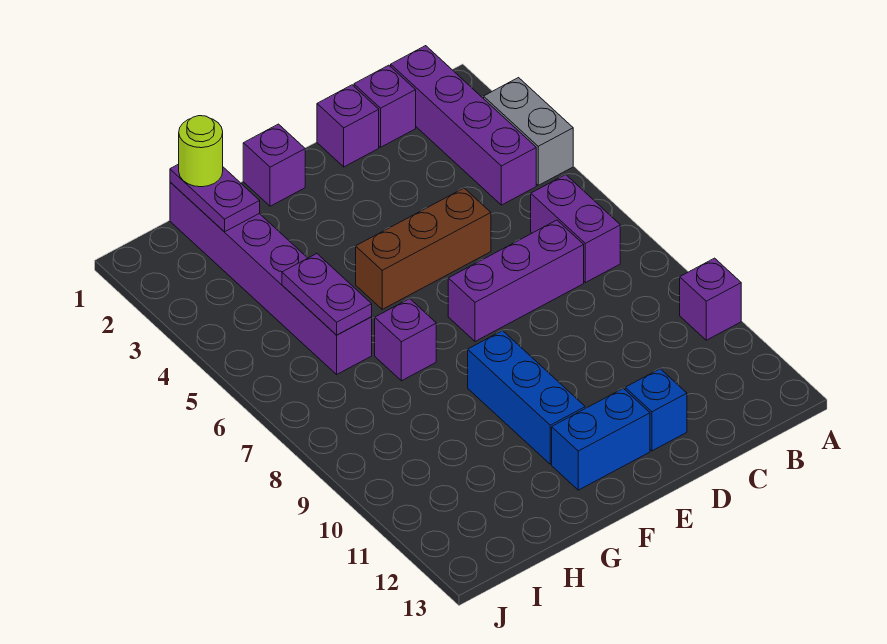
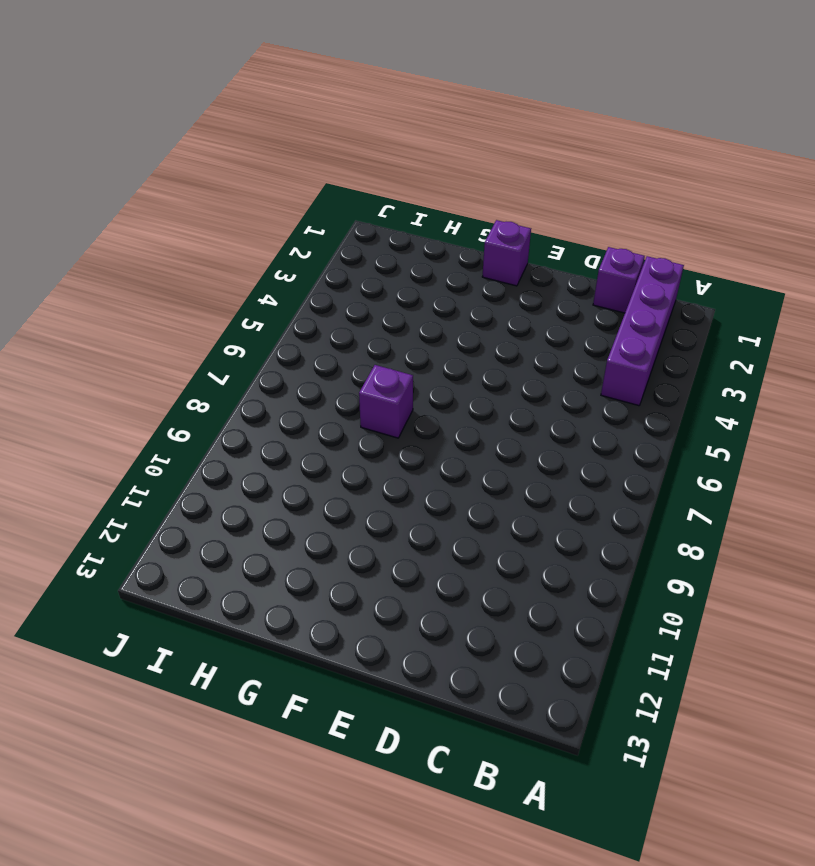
none -> grey brick A3:A4 level 1
none -> purple brick A10 level 1
none -> purple brick B6:B7 level 1

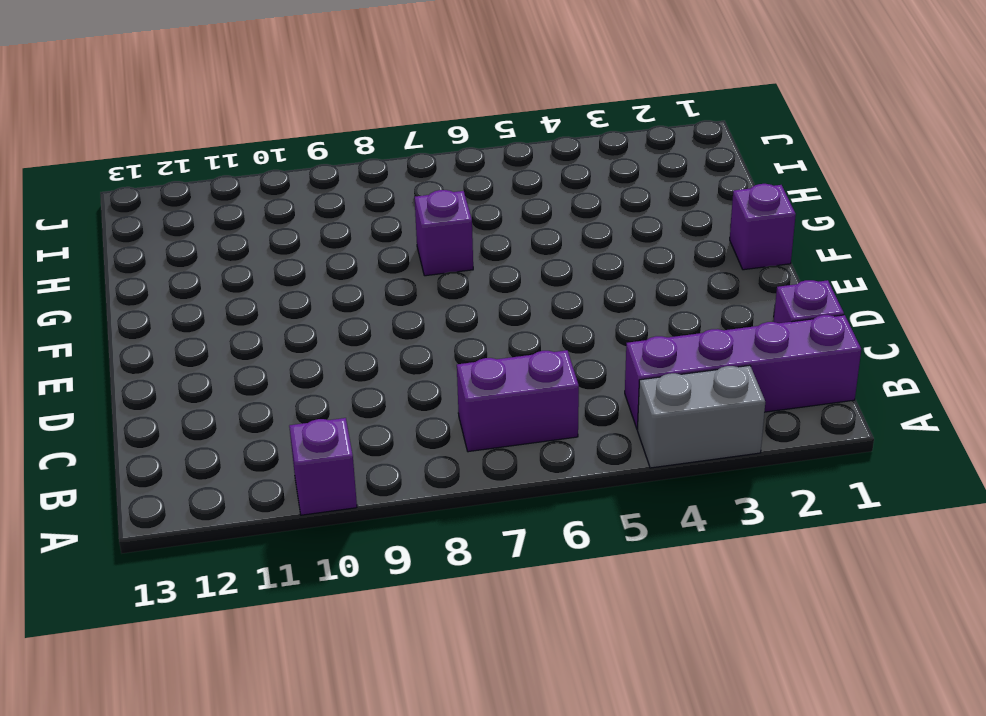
none -> purple brick C7:E7 level 1
none -> purple brick D1 level 1
none -> brown brick D5:F5 level 1

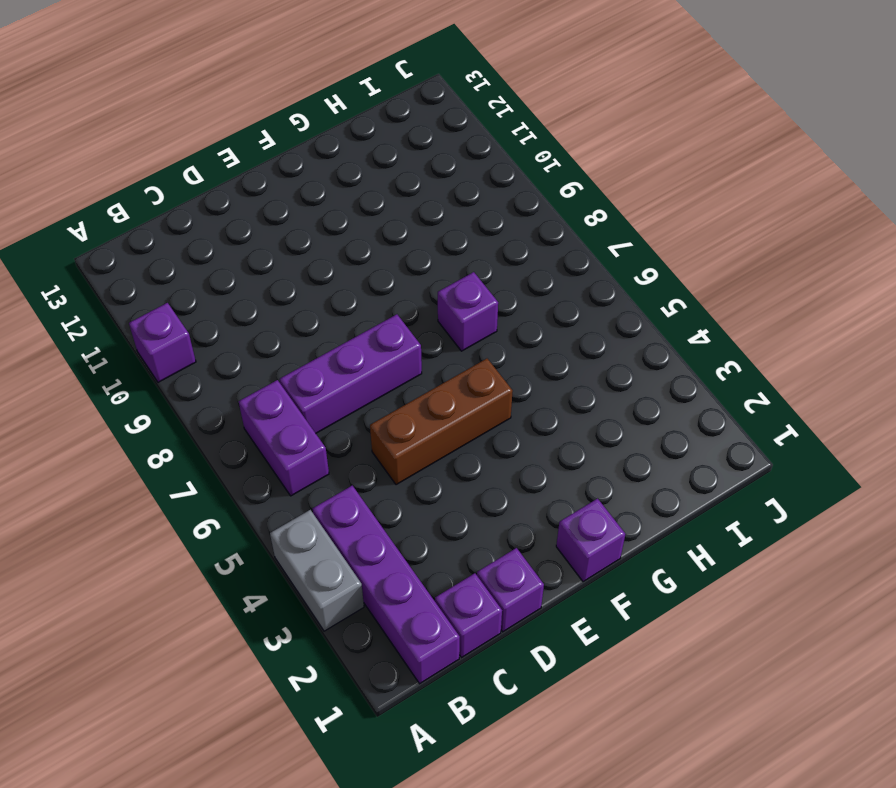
none -> blue brick D12 level 1
none -> blue brick E12:F12 level 1
none -> blue brick F9:F11 level 1

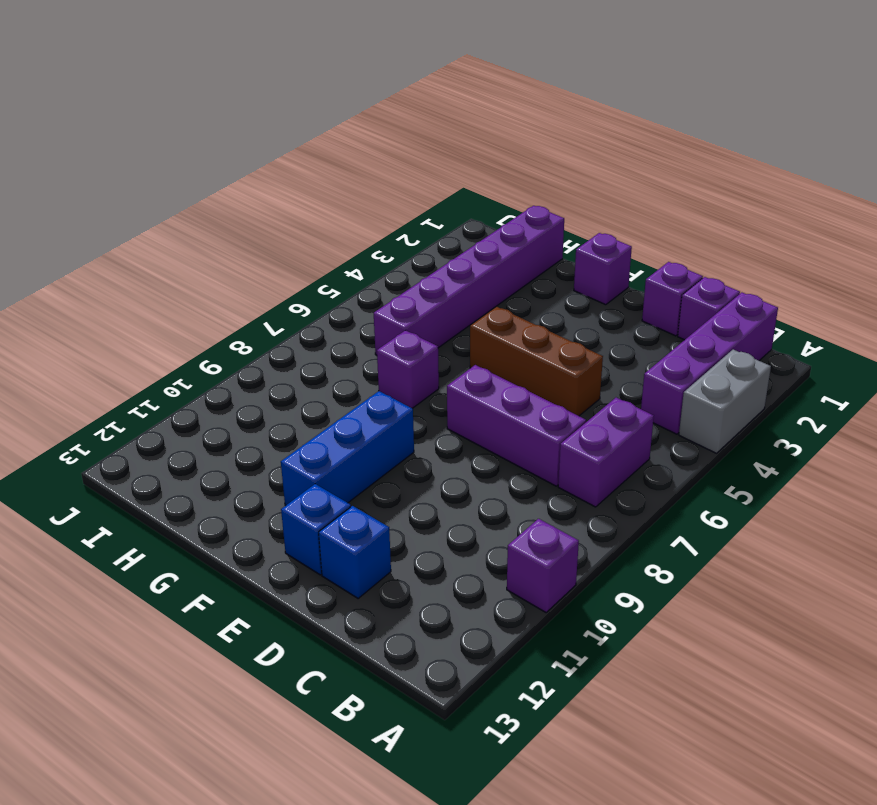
blue brick E12 level 1 -> blue brick E12:F12 level 1
none -> purple plate H1:H2 level 2
none -> purple plate H5:H6 level 2
none -> lime round brick H1 level 3

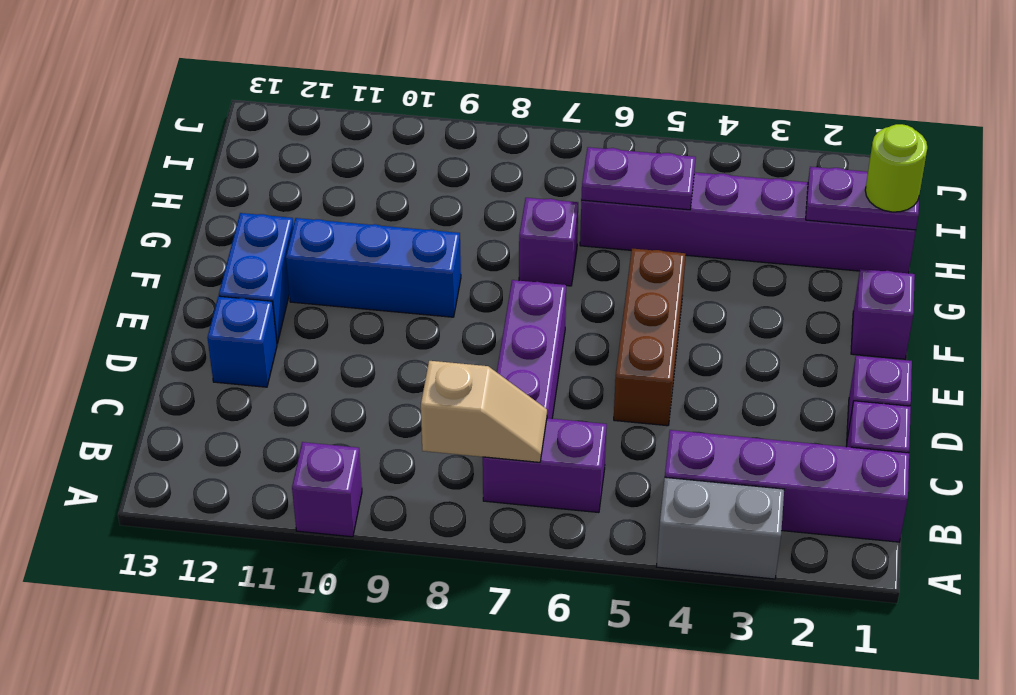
tan slope B7:B8 level 2 top 8 -> none

